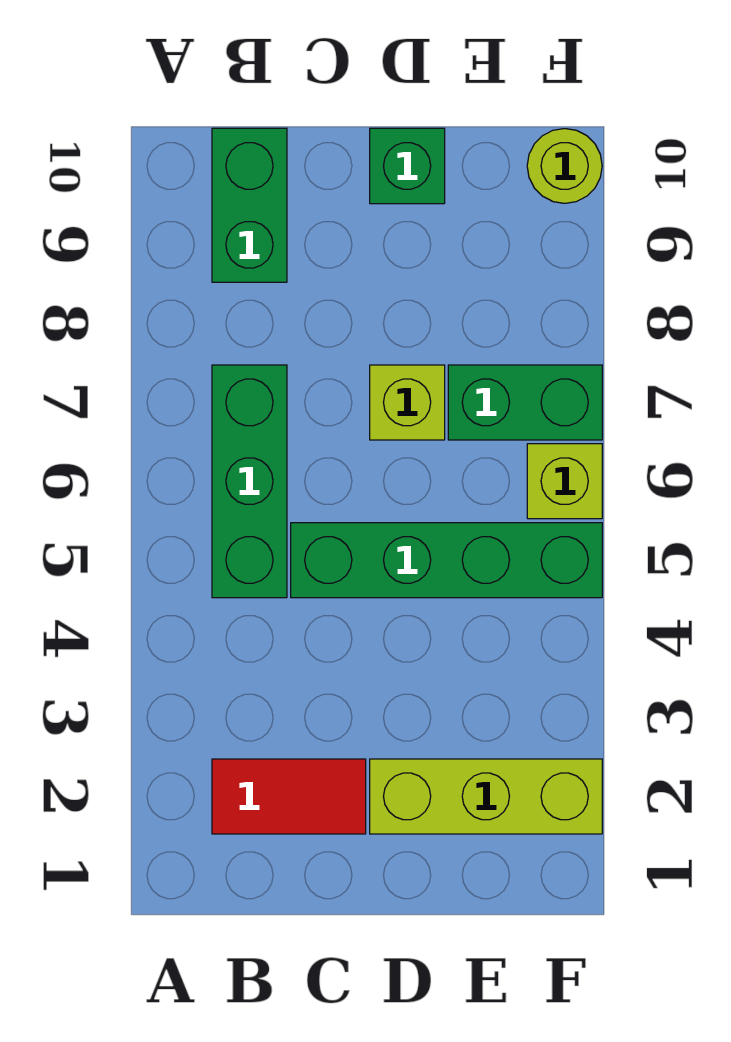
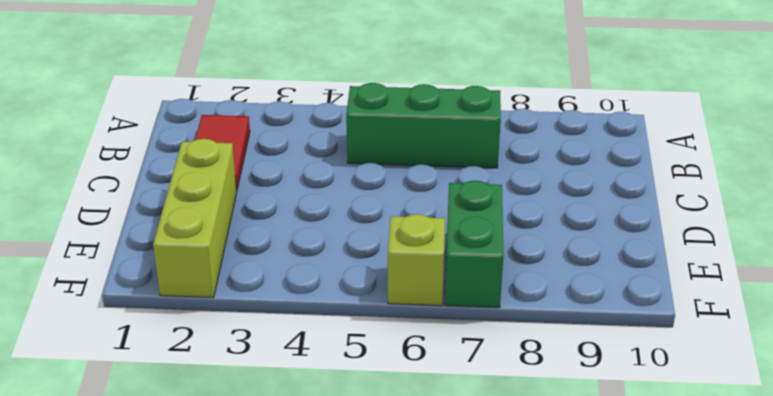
none -> green brick B9:B10 level 1
none -> green brick C5:F5 level 1

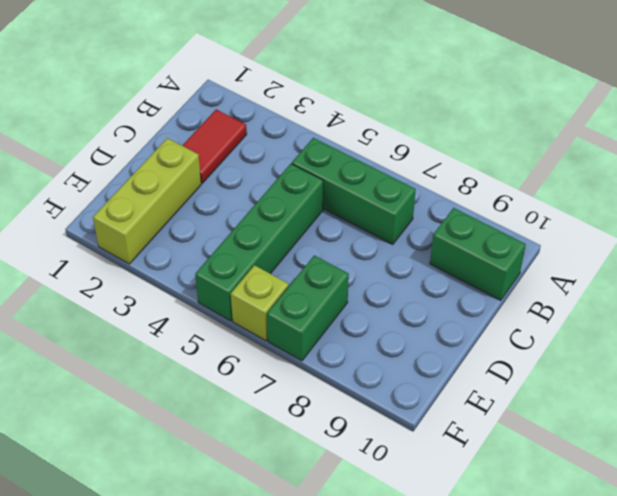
none -> lime brick D7 level 1
none -> green brick D10 level 1

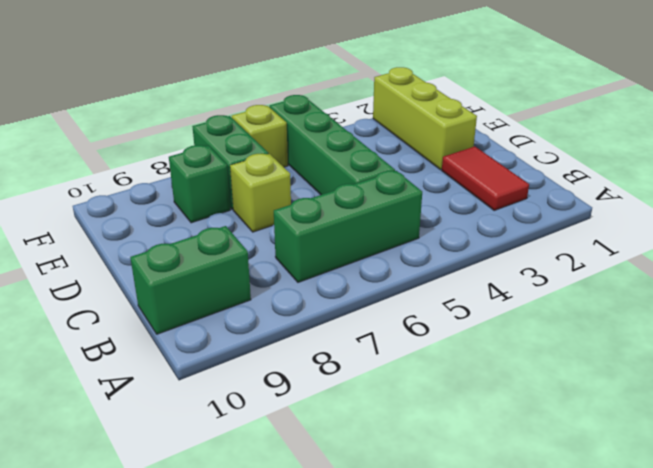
green brick E8 level 1 -> green brick D10 level 1
none -> lime round brick F10 level 1

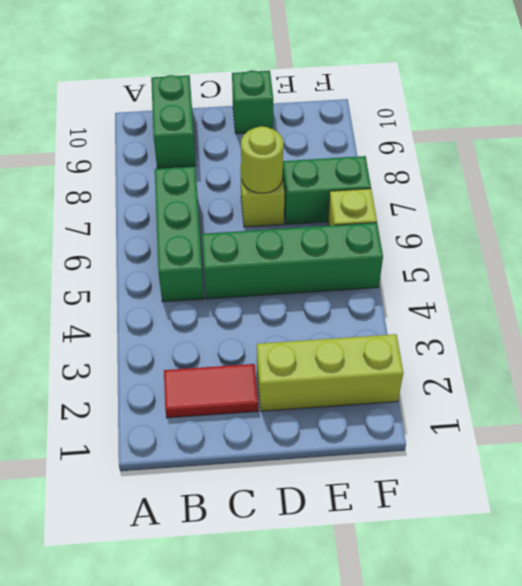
lime round brick D7 level 2 -> lime round brick F10 level 1

